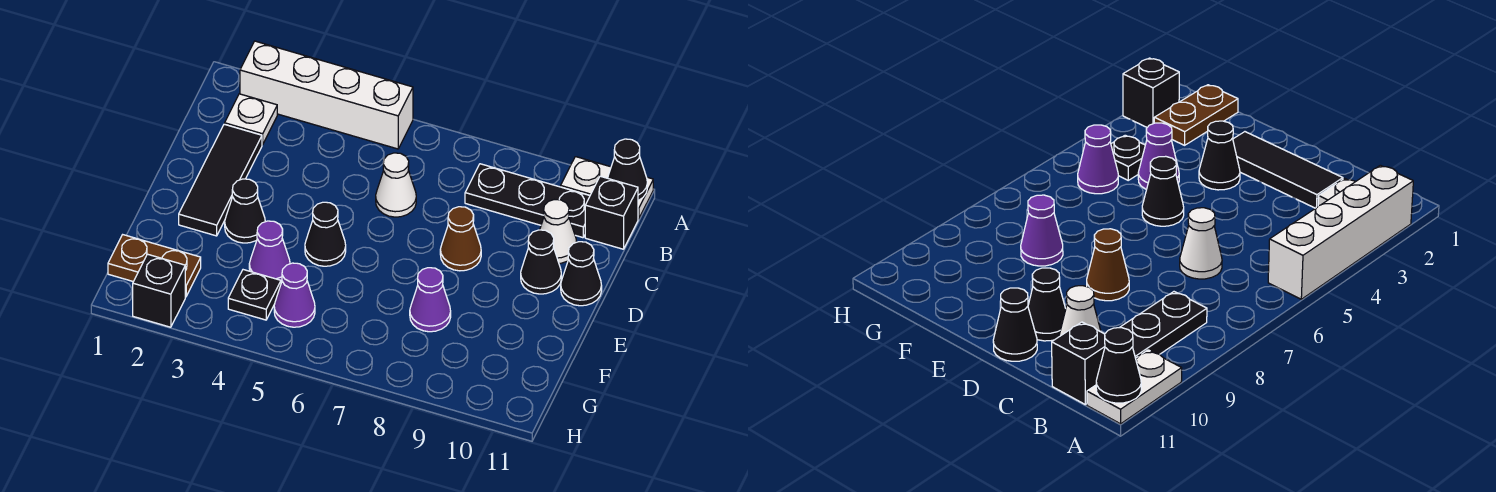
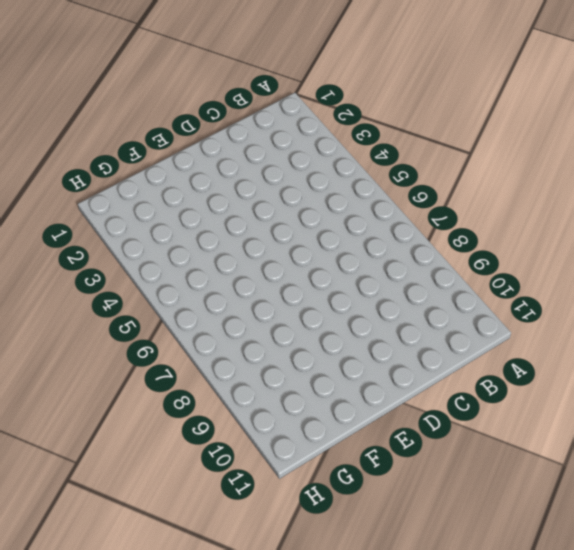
none -> white brick A2:A5 level 1
none -> white plate A10:A11 level 1
none -> white plate B2 level 1

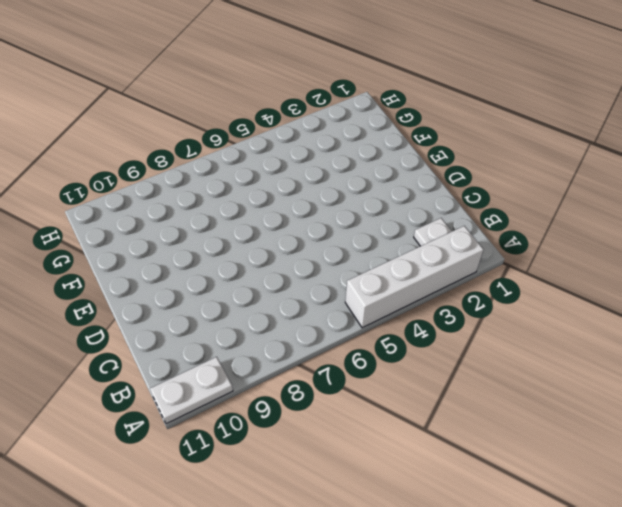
none -> black plate B8:B10 level 1
none -> black brick B11 level 1
none -> black tile C2:E2 level 1

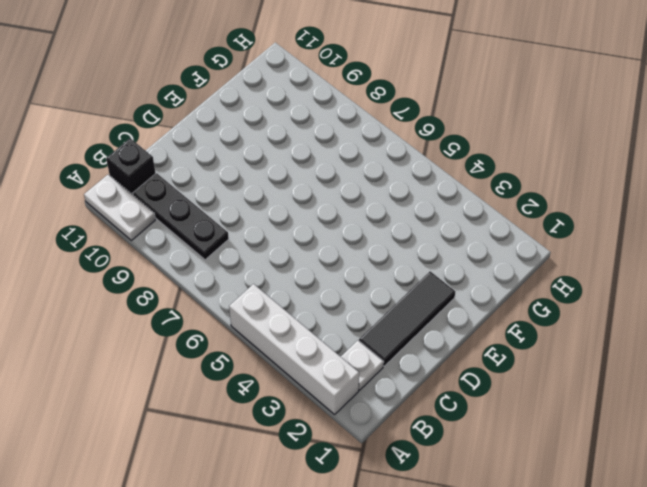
none -> white cone C6 level 1
none -> white cone C10 level 1
none -> brown cone D8 level 1

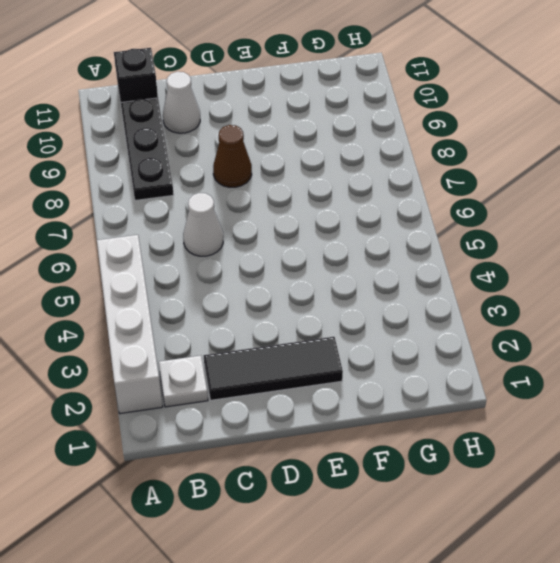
none -> white plate A10:A11 level 1
none -> black cone D10 level 1
none -> black cone D11 level 1

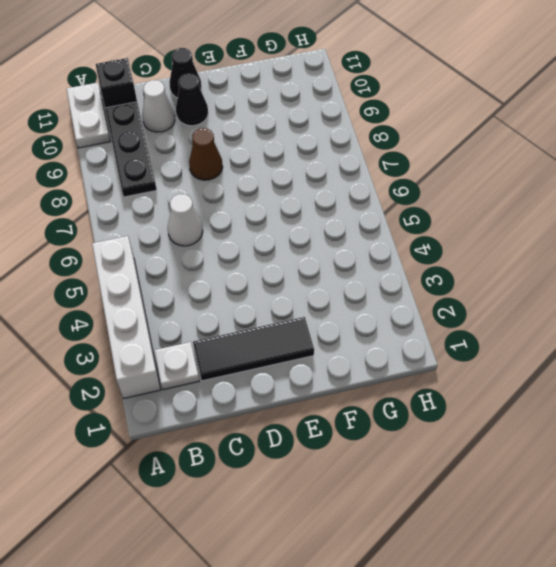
none -> black cone E3 level 1
none -> black cone E5 level 1
none -> purple cone F4 level 1

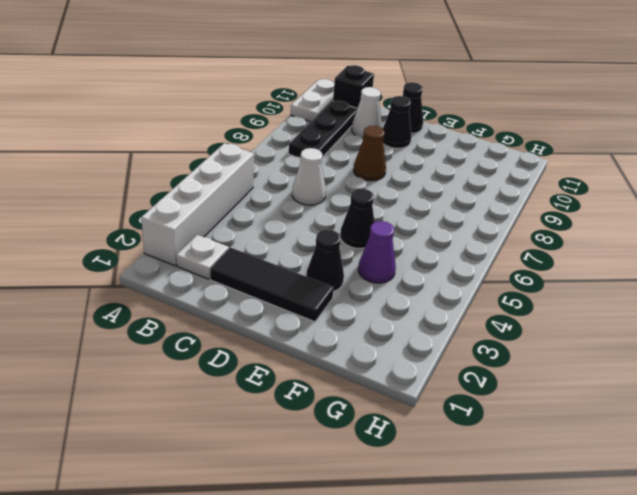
none -> purple cone F8 level 1
none -> brown plate G1:G2 level 1
none -> black plate G4 level 1

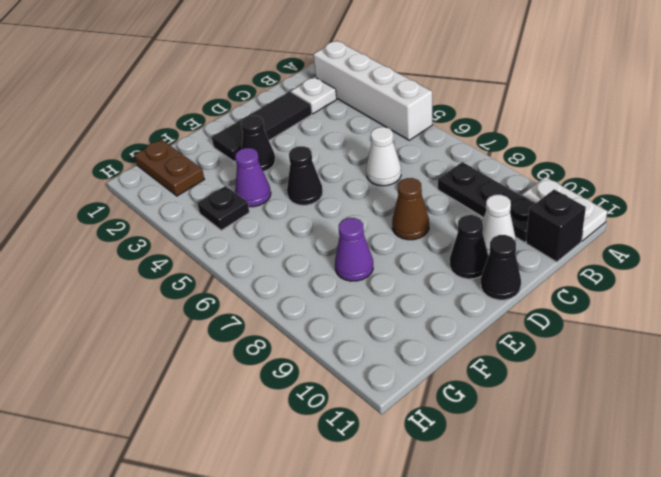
none -> purple cone G5 level 1
none -> black brick H2 level 1
none -> black cone A11 level 2

